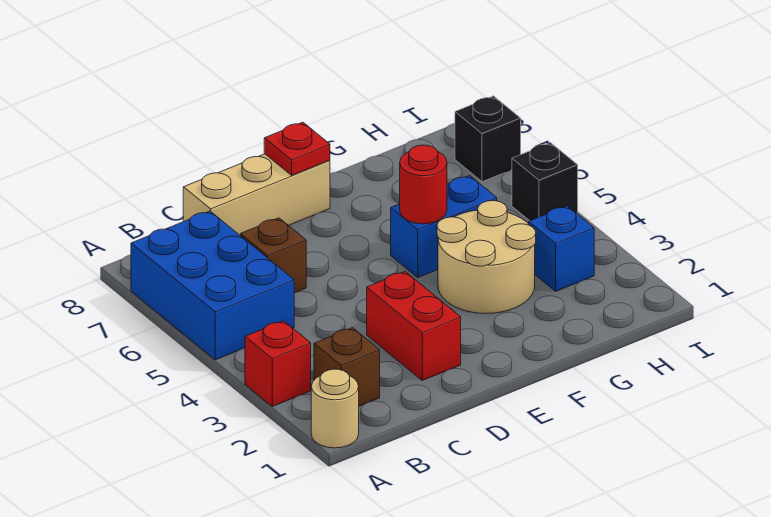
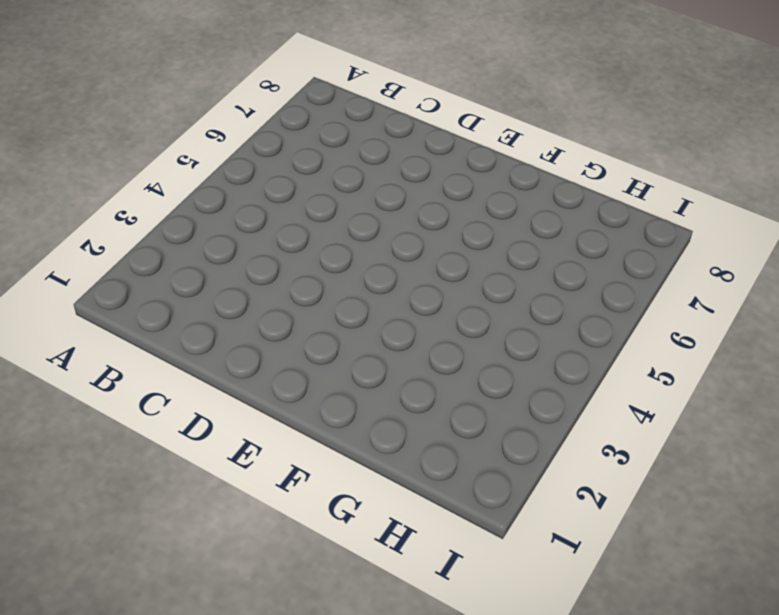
none -> tan round brick A1 level 1
none -> red brick A3 level 1
none -> blue brick A5:B7 level 1

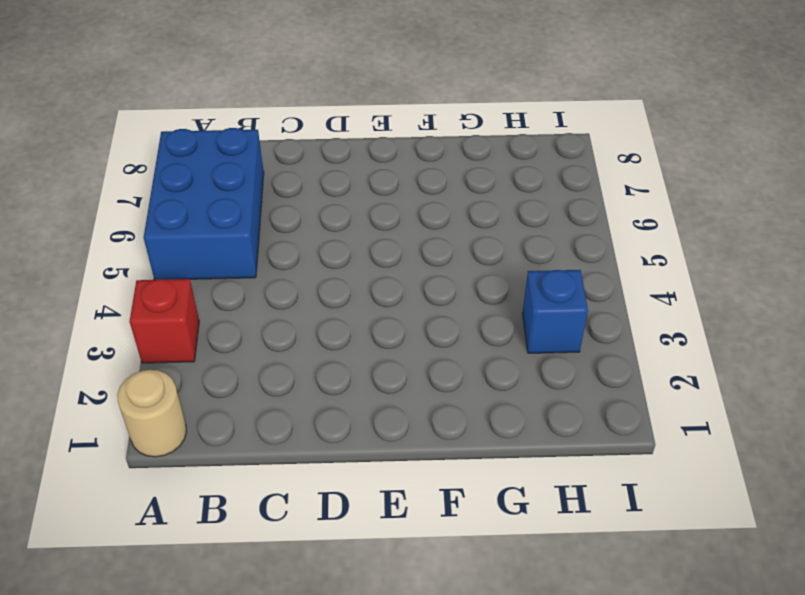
none -> brown brick B2 level 1
none -> brown brick C6 level 1
none -> tan brick C8:E8 level 1

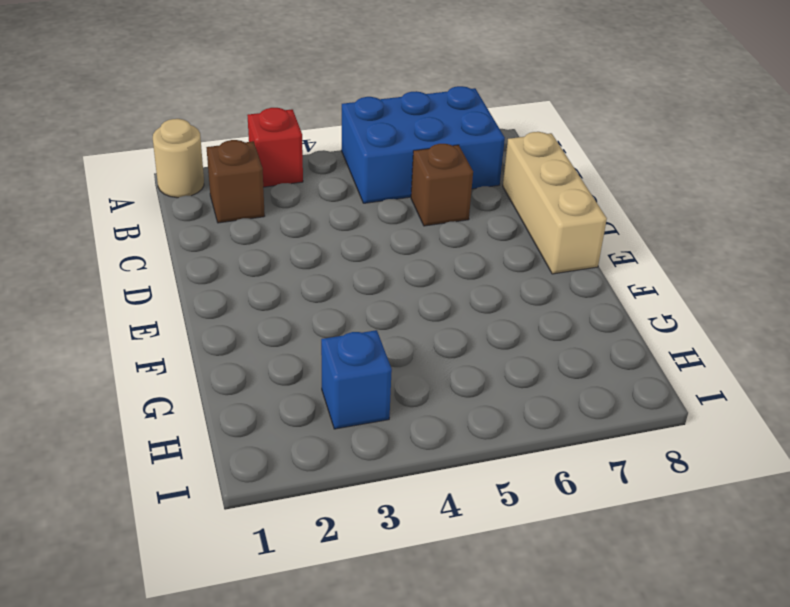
none -> red brick D2:D3 level 1
none -> tan round brick F3:G4 level 1
none -> blue brick F5:G5 level 1

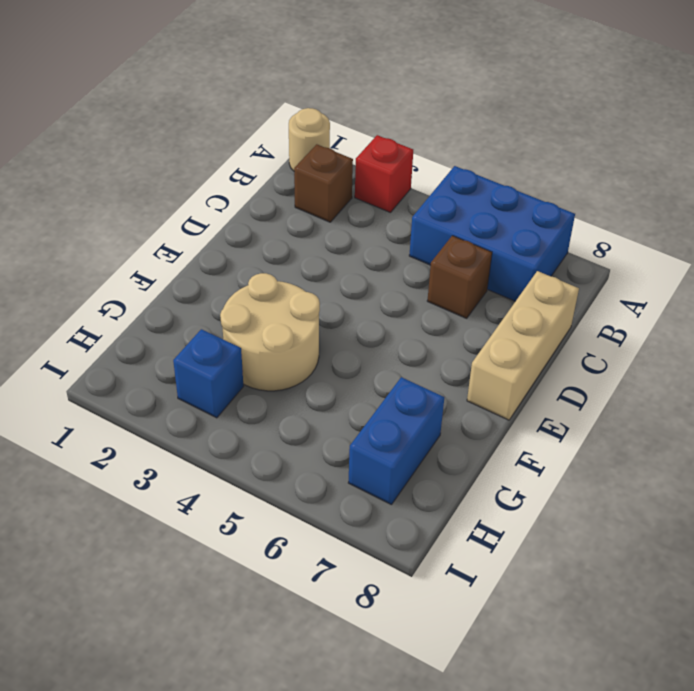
blue brick G7:H7 level 1 -> blue brick F5:G5 level 1
none -> red brick D2:D3 level 1
none -> black brick I5 level 1
none -> black brick I7 level 1

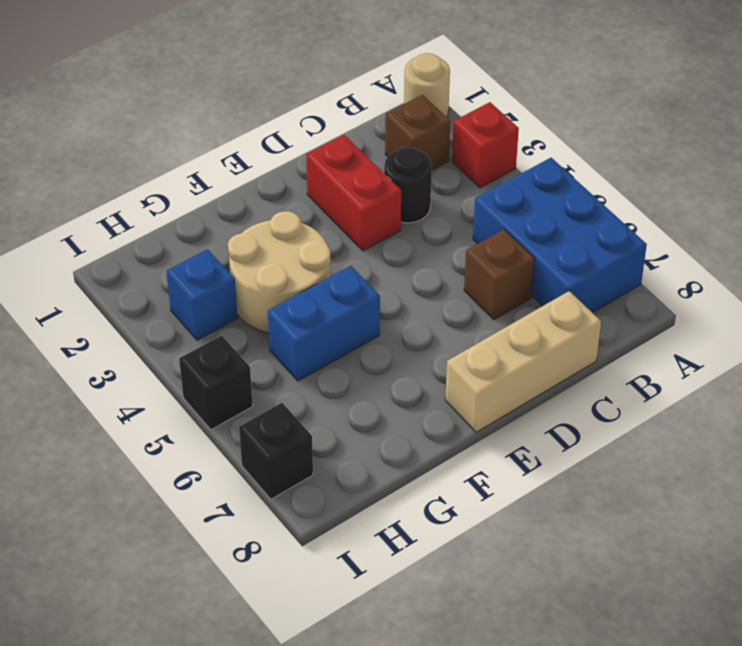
black round brick C3 level 1 -> none
none -> red plate E8 level 2
none -> red round brick F5 level 2

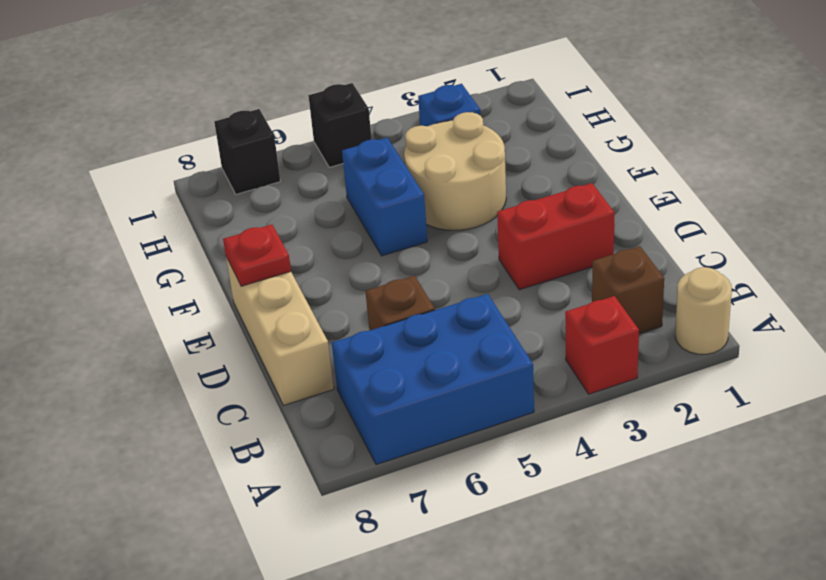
none -> red round brick F5 level 2

